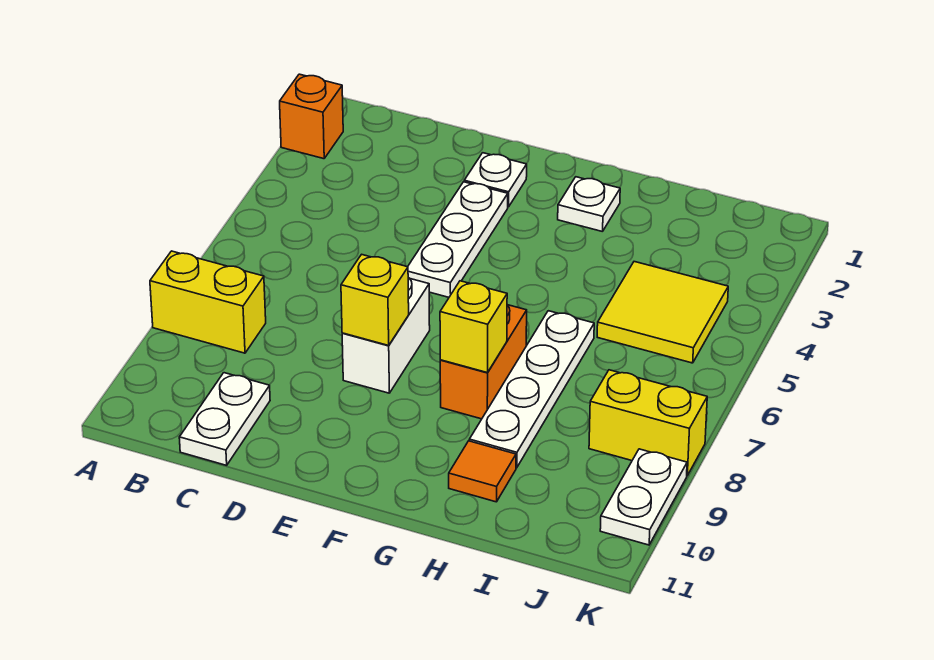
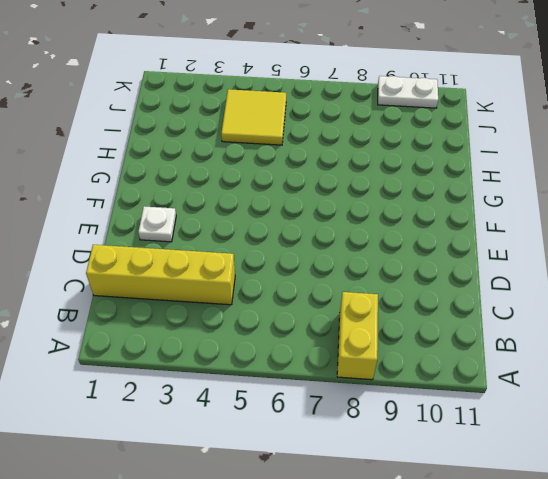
yellow brick C1:C4 level 1 -> none
none -> orange brick A2 level 1
none -> white plate C10:C11 level 1
none -> white plate E3:E5 level 1

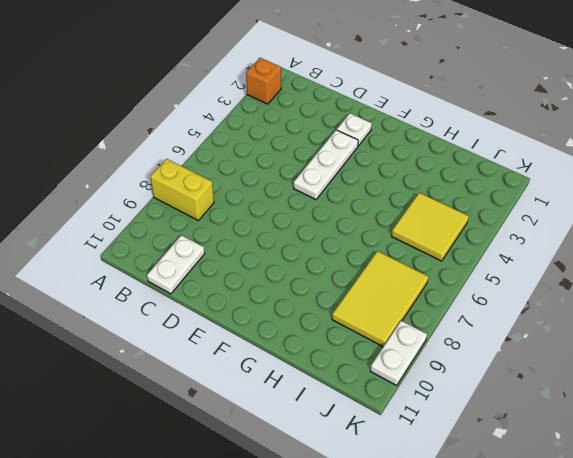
yellow tile I7:J9 level 1 -> yellow brick J8:K8 level 1
none -> white brick E7:E8 level 1
none -> white plate G2 level 1
none -> orange brick G7:G8 level 1

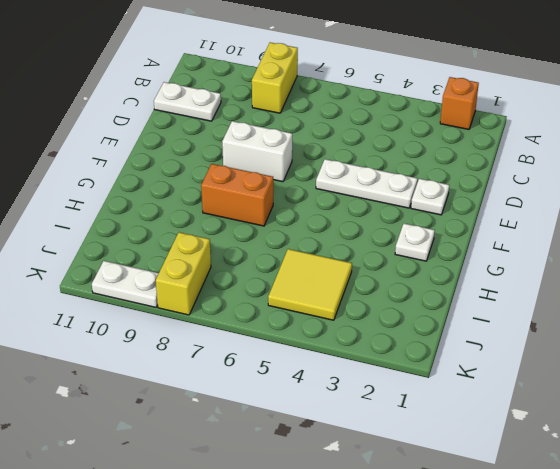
none -> white plate H6:H9 level 1
none -> orange tile H10 level 1
none -> yellow brick E8 level 2

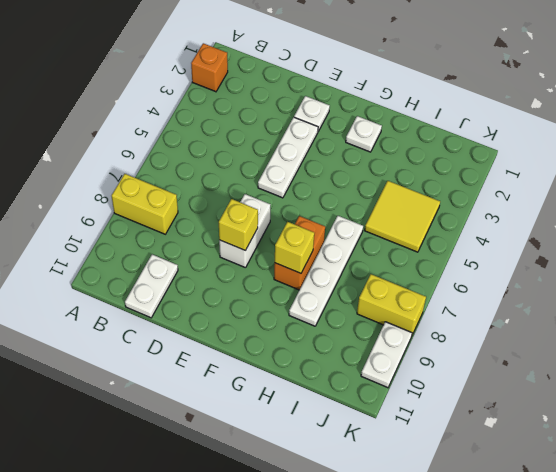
none -> orange tile H10 level 1

